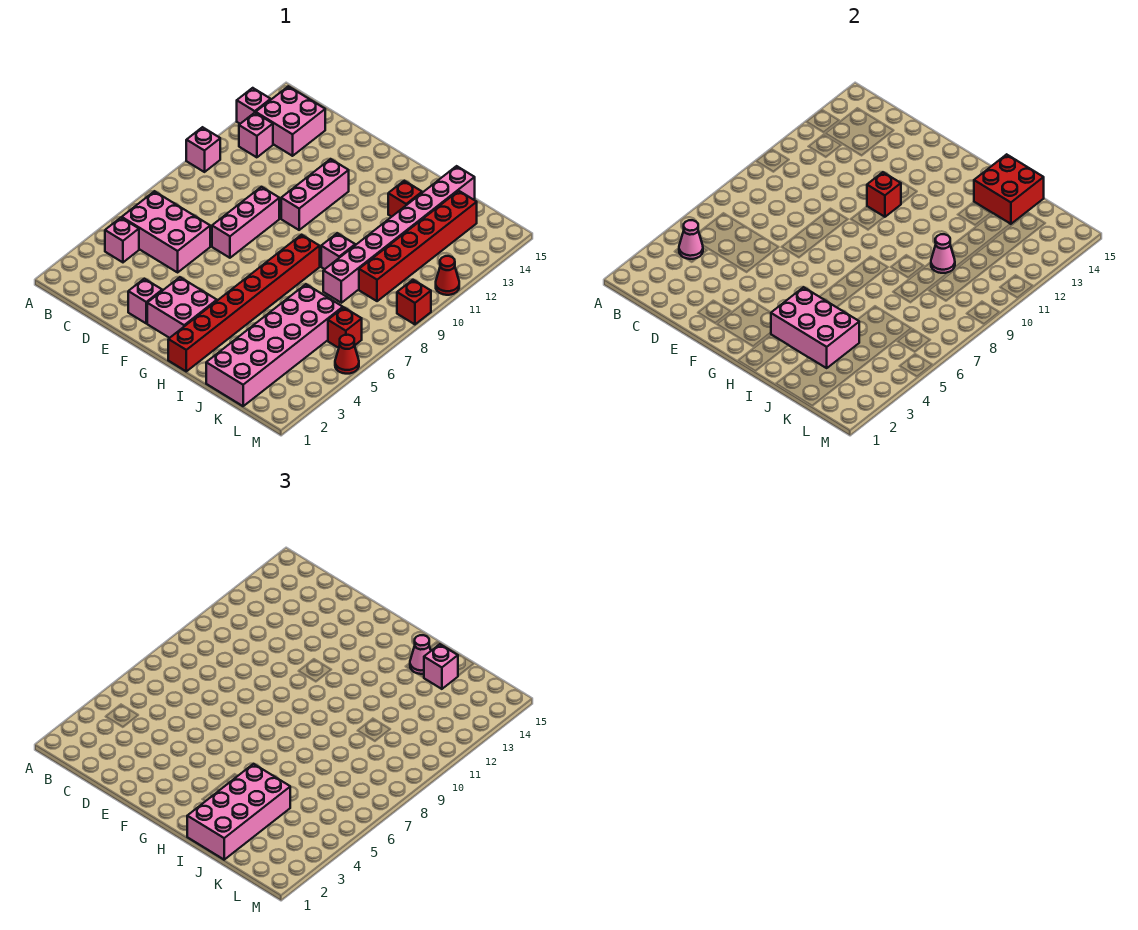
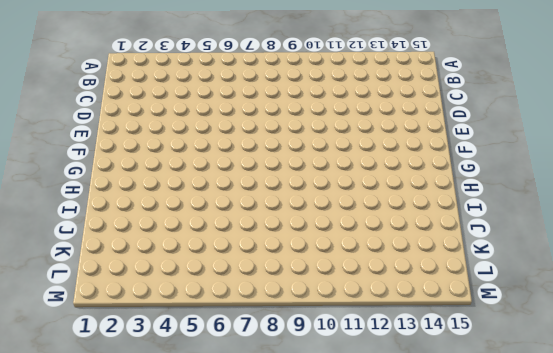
none -> pink brick A10 level 1
none -> pink brick A13 level 1
none -> pink brick B4 level 1

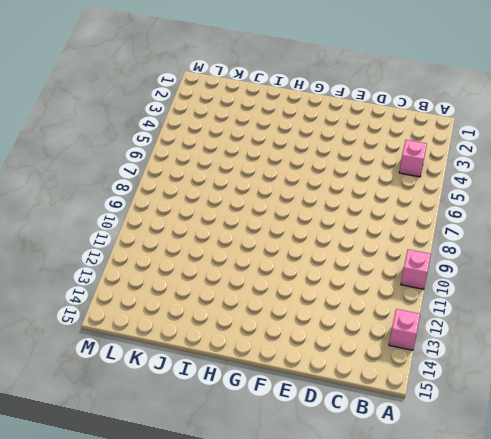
none -> pink brick B5:D6 level 1
none -> pink brick B12 level 1
none -> pink brick B13:C14 level 1

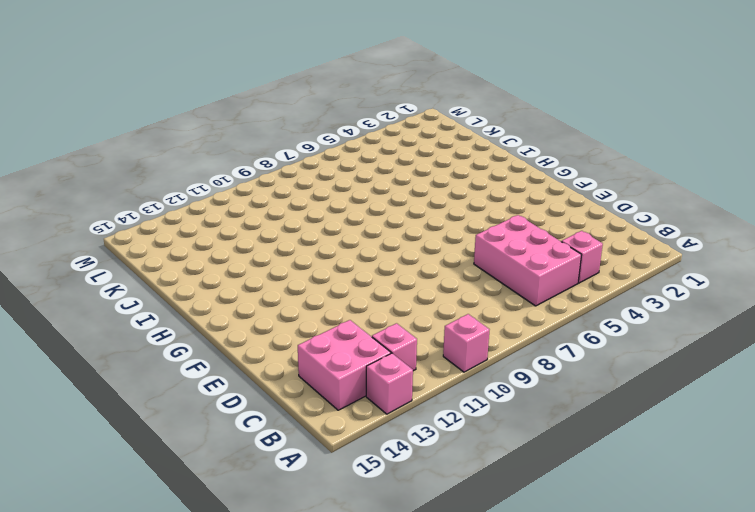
none -> pink brick E2 level 1
none -> pink brick E7:E9 level 1
none -> pink brick F2:G3 level 1

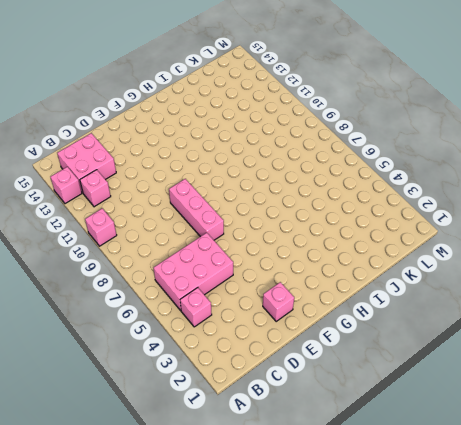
none -> pink brick F2:G3 level 1
none -> pink brick F10:F12 level 1
none -> red brick H1:H8 level 1

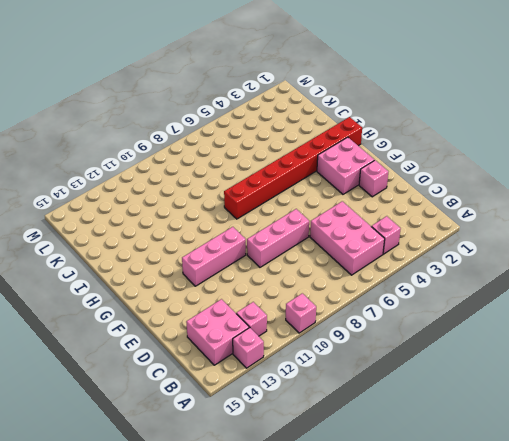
none -> pink brick I9 level 1
none -> red brick I13 level 1
none -> pink brick J1:K6 level 1

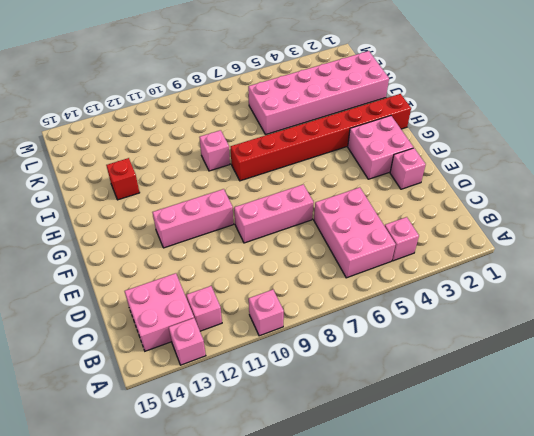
none -> pink brick J8:J15 level 1
none -> red brick K9:K14 level 1
none -> red brick L6 level 1

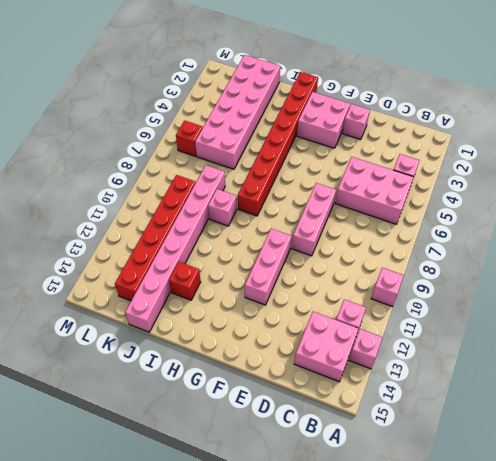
none -> red cone M5 level 1
none -> red brick M9 level 1
none -> red cone M11 level 1

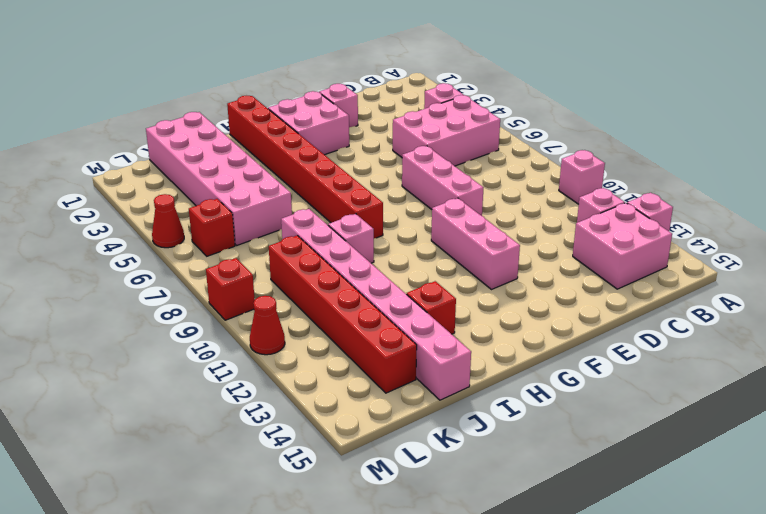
none -> pink cone B4 level 2
none -> red brick F11 level 2
none -> pink brick H3:J4 level 2

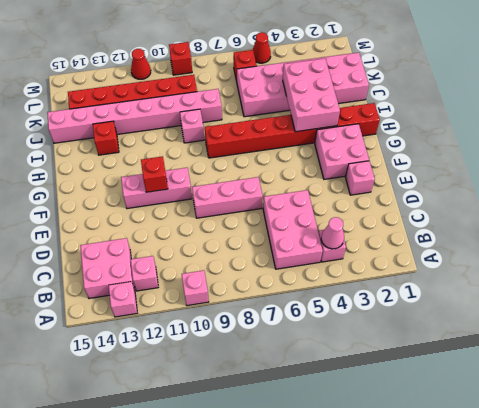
none -> red brick I14:J15 level 2
none -> pink cone J10 level 2
none -> pink brick I1:J4 level 3

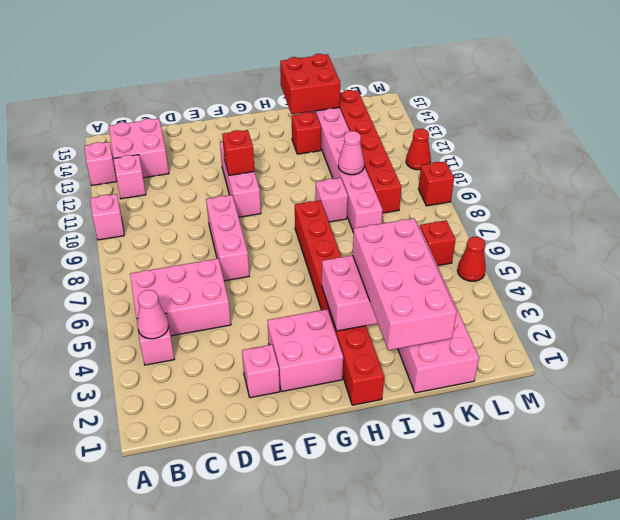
none -> pink cone I14 level 3
none -> pink brick J14 level 3

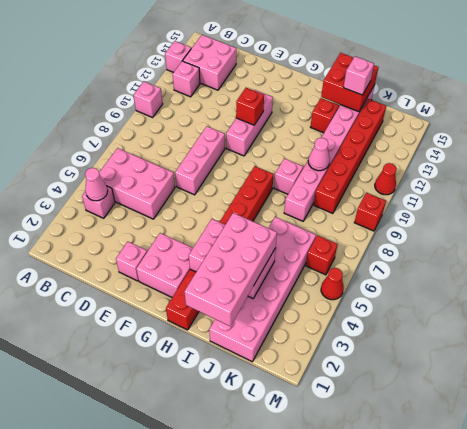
none -> pink cone I14 level 3

